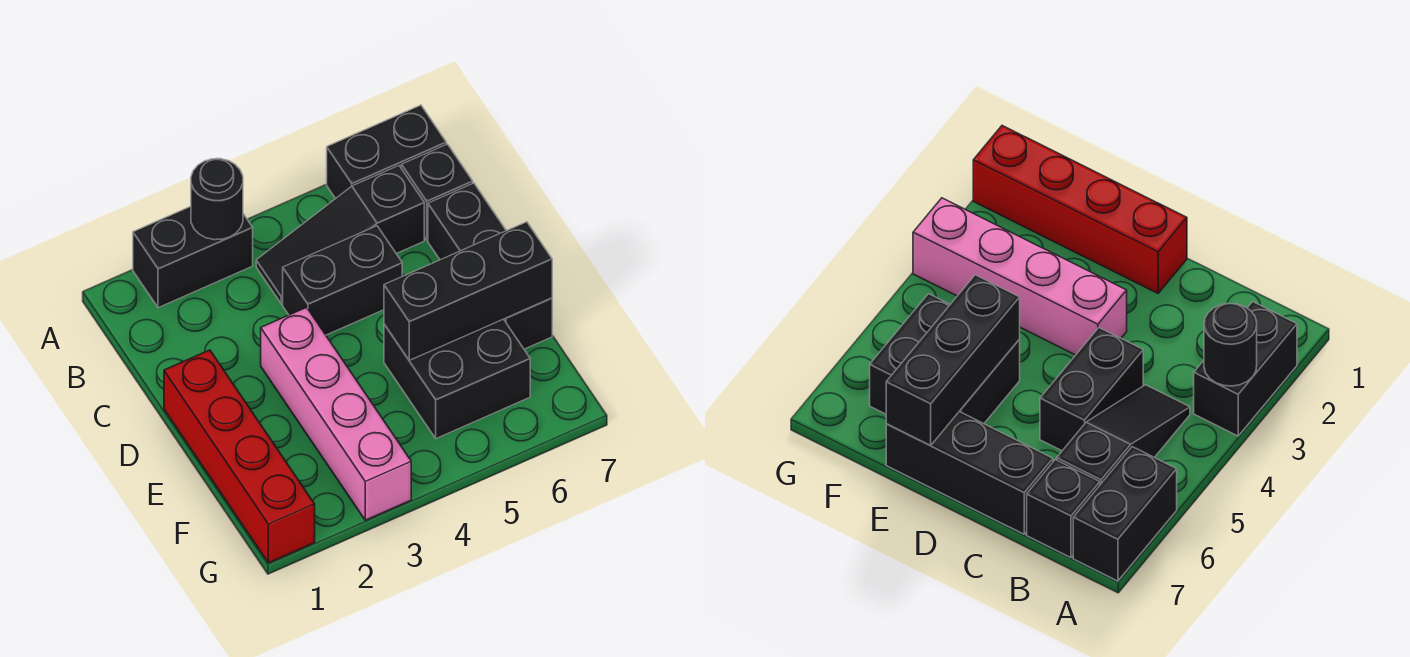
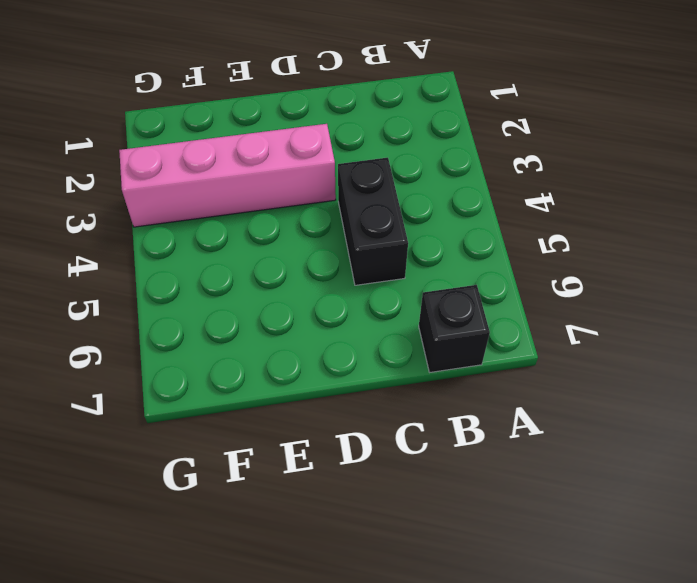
none -> black brick A2:A3 level 1
none -> black brick A6:A7 level 1

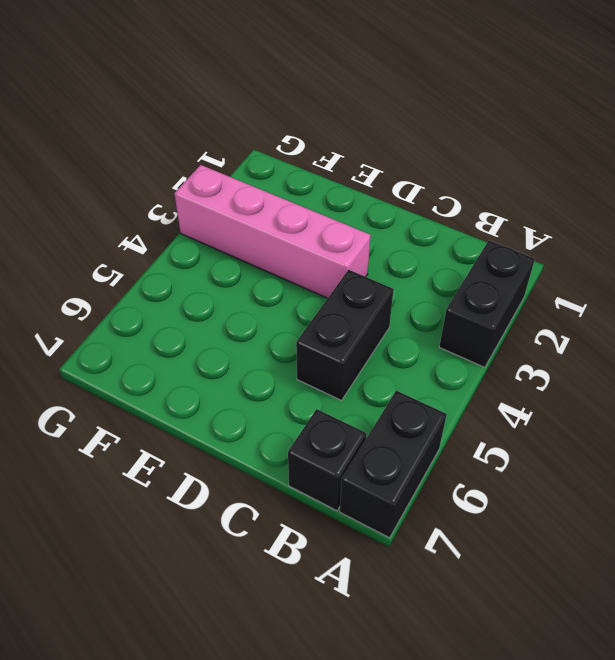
none -> black slope B4:B6 level 1 top 6
none -> black brick C7:E7 level 1

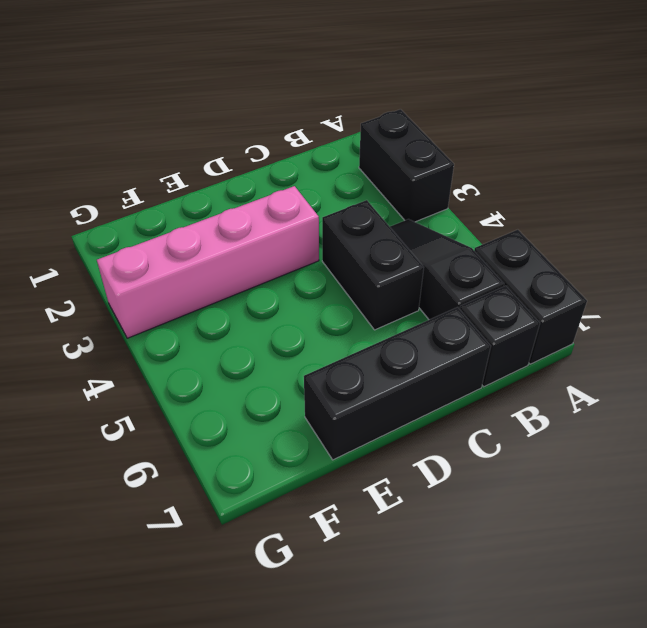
none -> red brick D1:G1 level 1
none -> black brick E5:F6 level 1

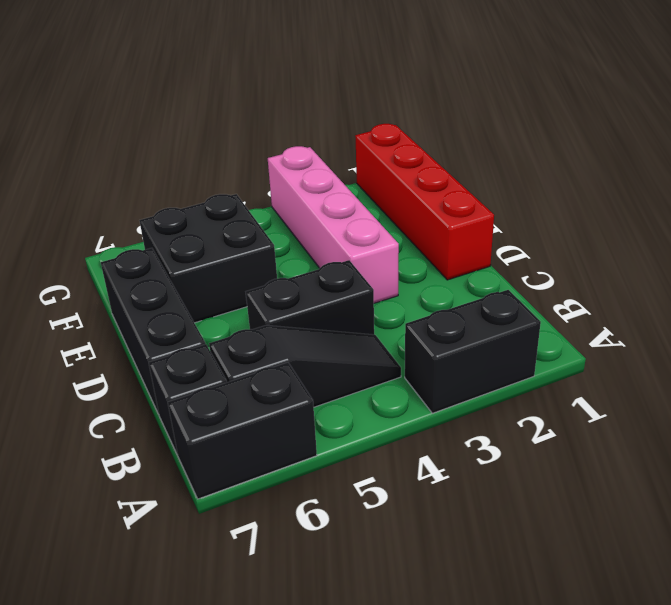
none -> black round brick A3 level 2
none -> black brick E5:E7 level 2

